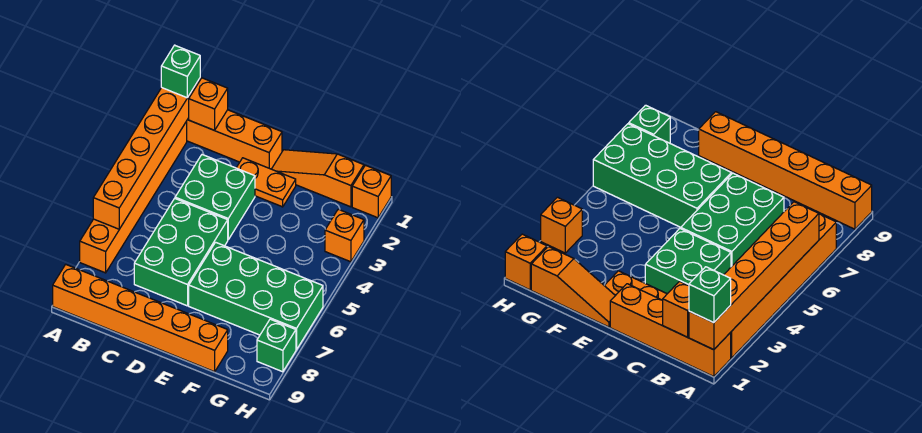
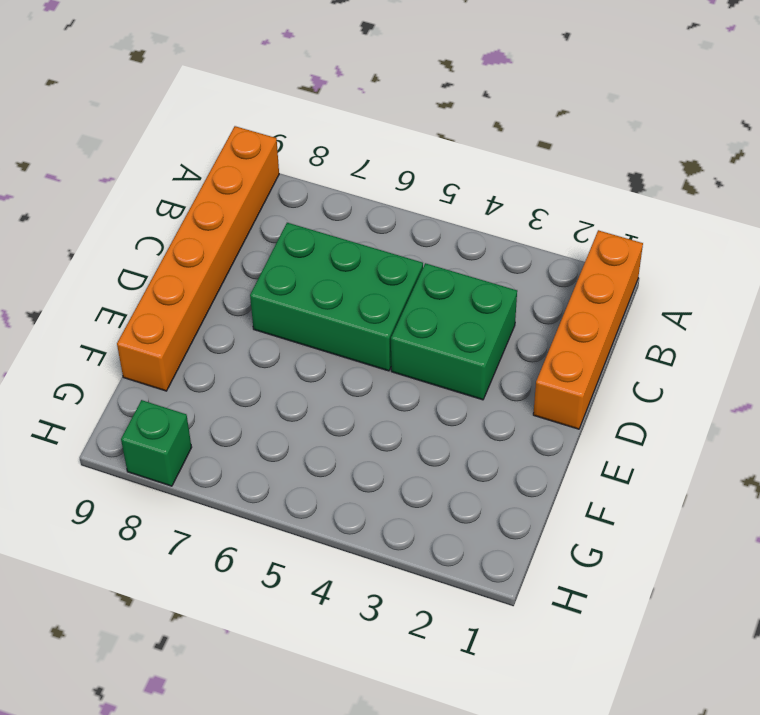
none -> orange brick A2:A7 level 1
none -> orange plate D2:E2 level 1
none -> orange slope E1:G1 level 1 top G

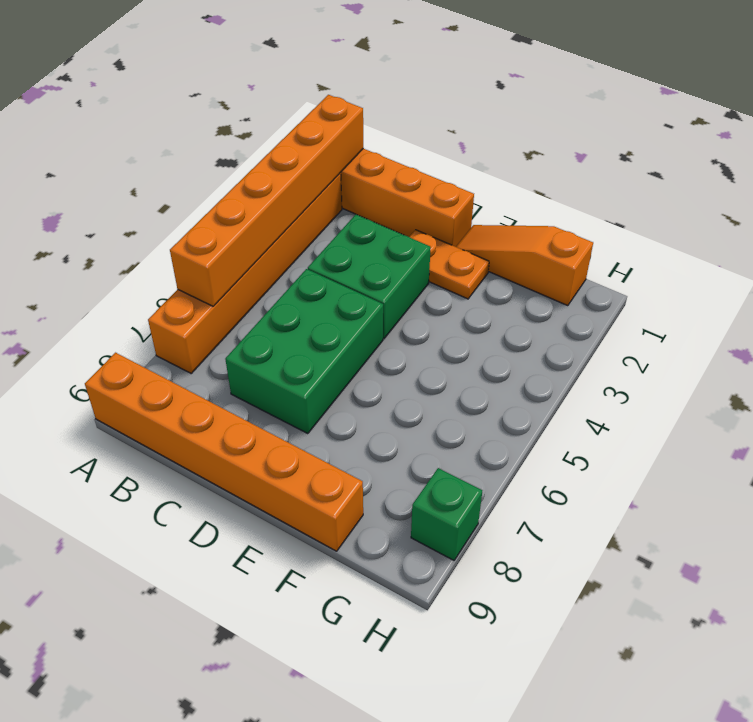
none -> green brick E6:H7 level 1
none -> orange brick H1 level 1
none -> orange brick H3 level 1

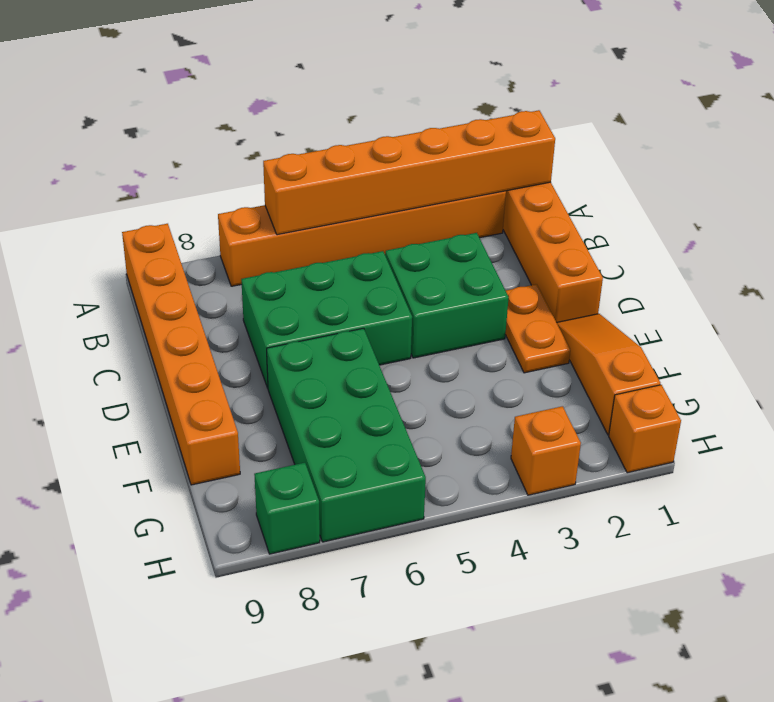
none -> orange brick B1 level 2
none -> green brick A1 level 3

